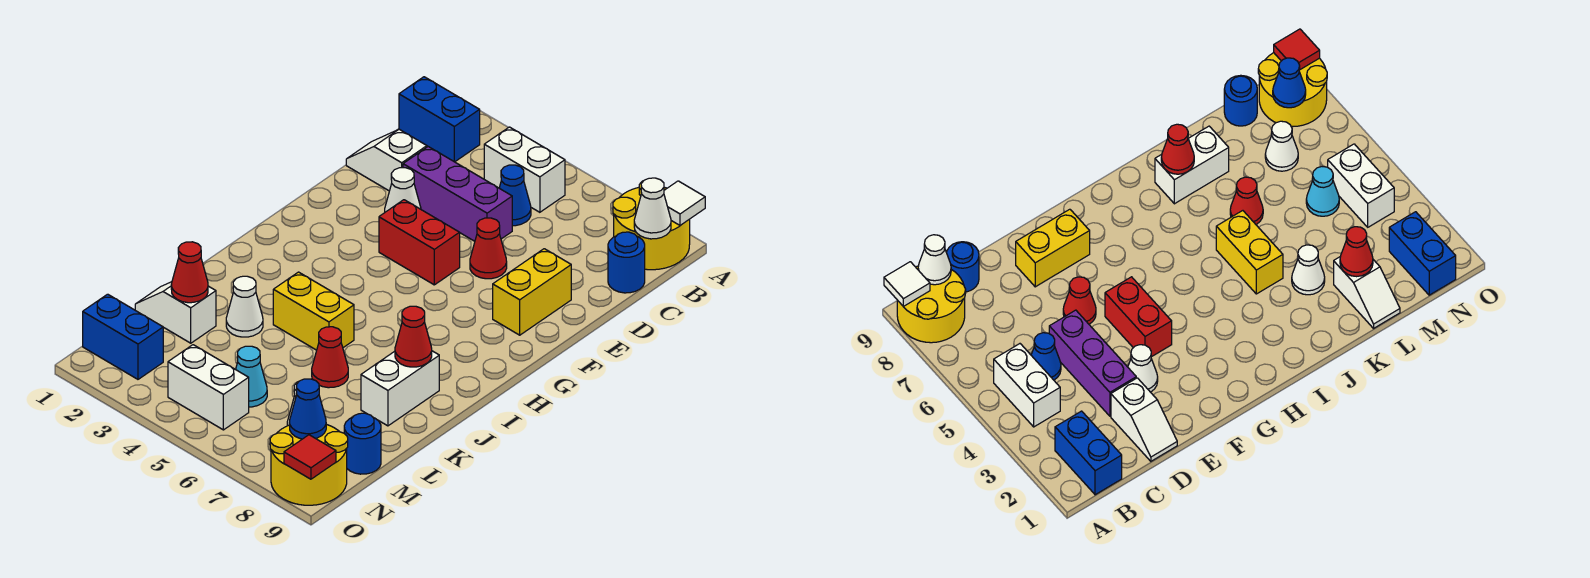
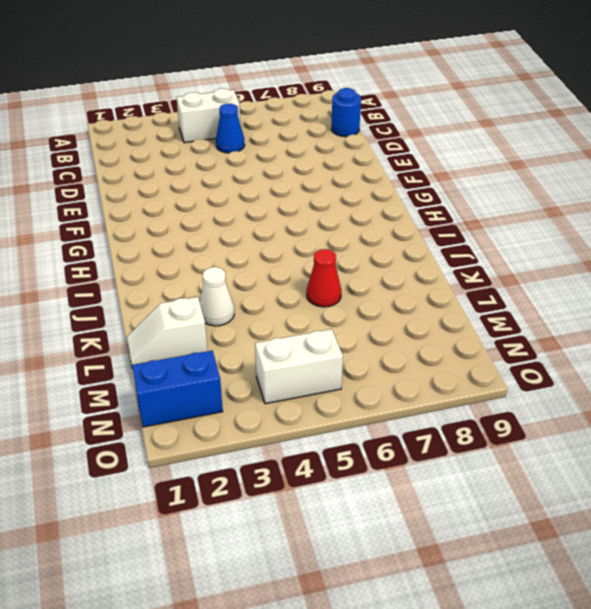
none -> yellow round brick A8:B9 level 1
none -> blue brick B1:B2 level 1
none -> white slope D1:D2 level 1 top 2

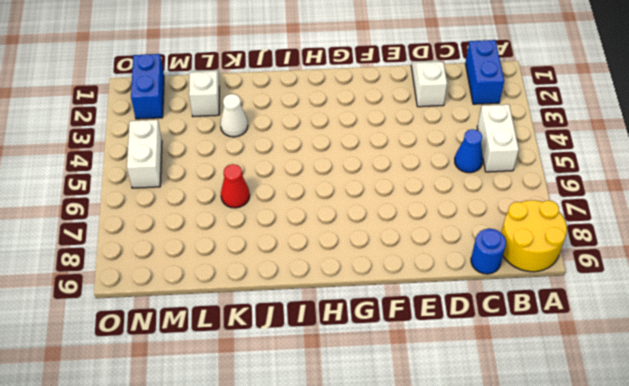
none -> purple brick D3:D5 level 1
none -> white cone E3 level 1
none -> red cone E6 level 1

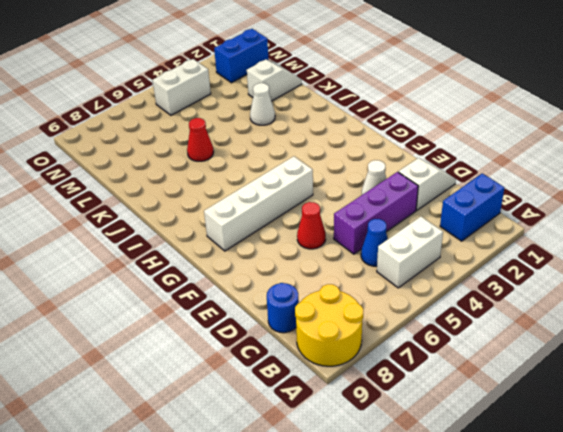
white brick G5:G8 level 1 -> none
none -> yellow brick E8:F8 level 1
none -> red brick F4:F5 level 1
none -> yellow brick J4:J5 level 1

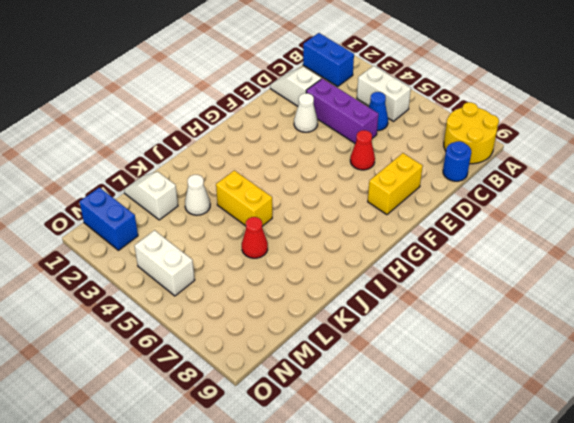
none -> red brick F4:F5 level 1
none -> white brick J8:K8 level 1
none -> cyan cone M5 level 1

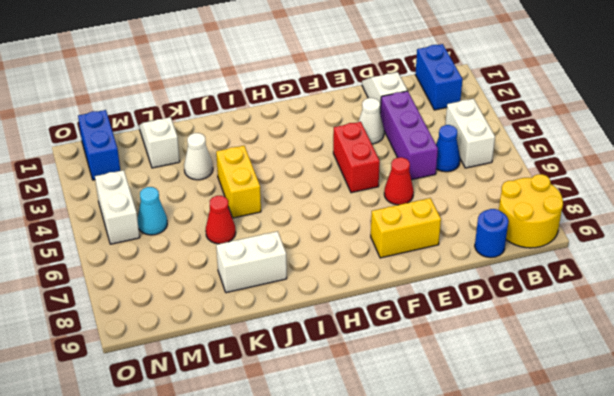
none -> white cone M7 level 1
none -> blue round brick M9 level 1
none -> yellow round brick N8:O9 level 1

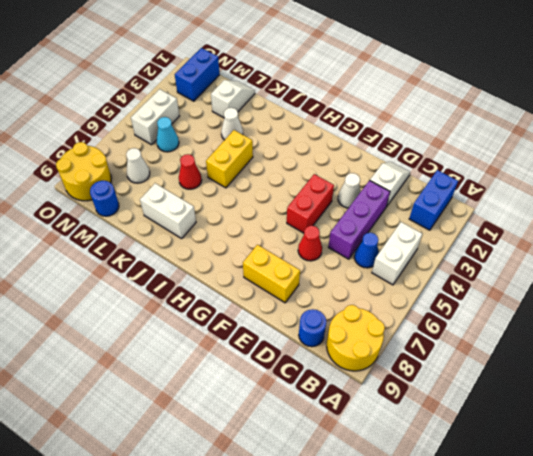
none -> white tile A9 level 2
none -> white cone B9 level 2
none -> red cone J8 level 2

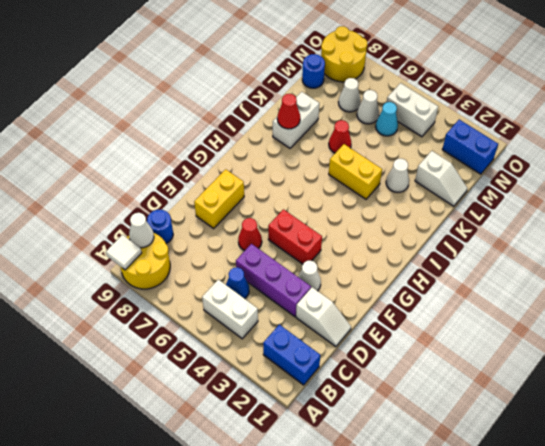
white cone M6 level 1 -> none
none -> red cone L2 level 2
none -> blue cone N8 level 2
none -> red tile O9 level 2

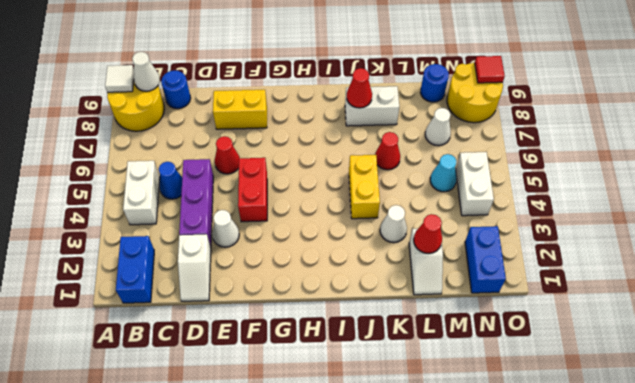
none -> blue cone N8 level 2

